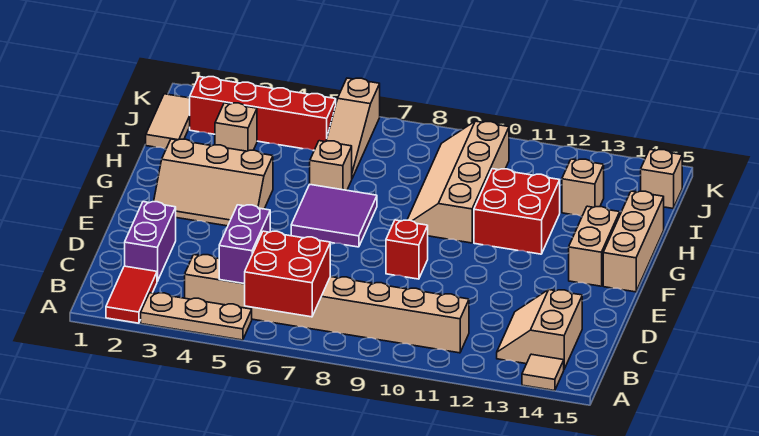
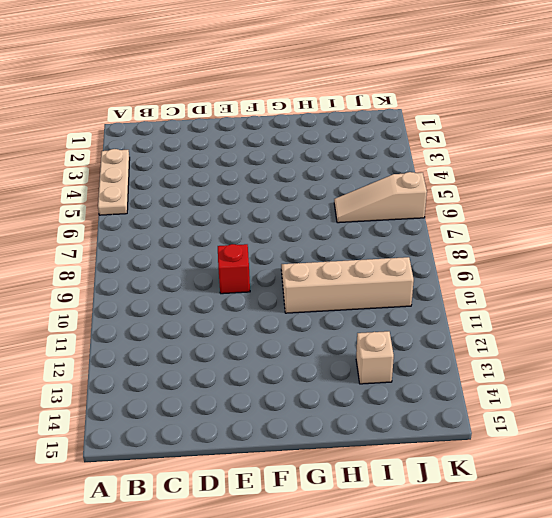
none -> red tile A2:B2 level 1
none -> tan tile A14 level 1
none -> tan brick B4:B11 level 1

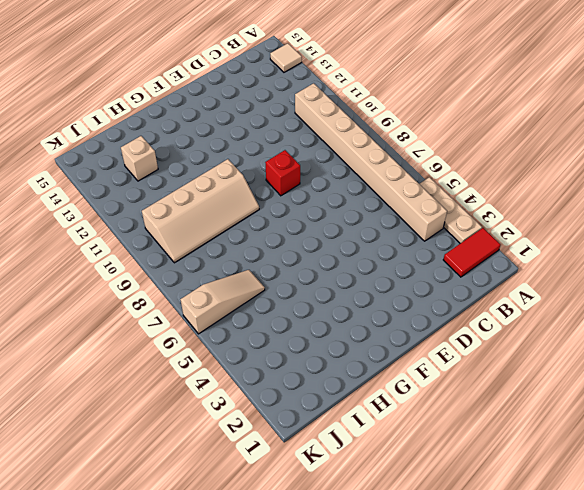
none -> tan slope B13:C14 level 1 top 14
none -> purple brick C2:D2 level 1
none -> tan slope F2:G4 level 1 top G

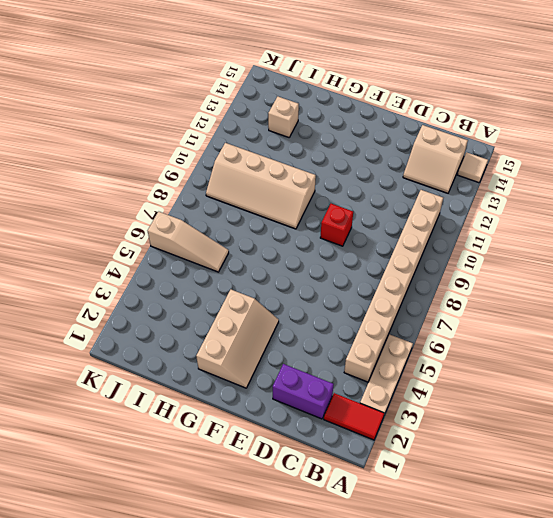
none -> purple tile F6:G7 level 1
none -> tan brick F14:G14 level 1
none -> tan brick F15:H15 level 1

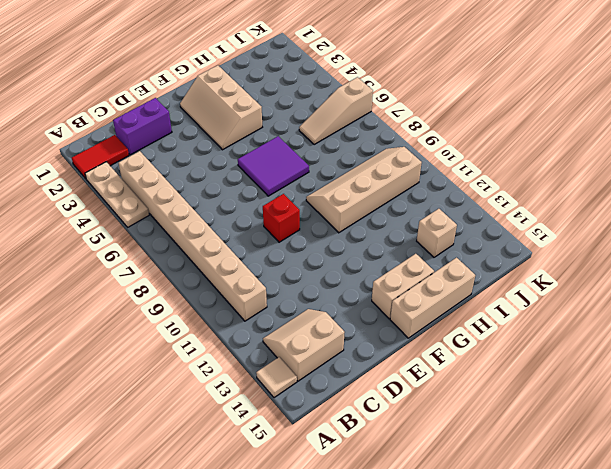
none -> red brick G11:H12 level 1
none -> tan brick H6 level 1
none -> tan tile I1:J1 level 1

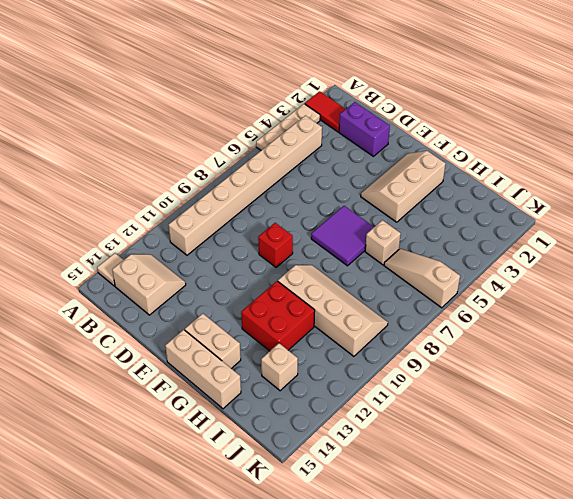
none -> tan tile I1:J1 level 1
none -> tan brick I3 level 1
none -> red brick J2:J5 level 1

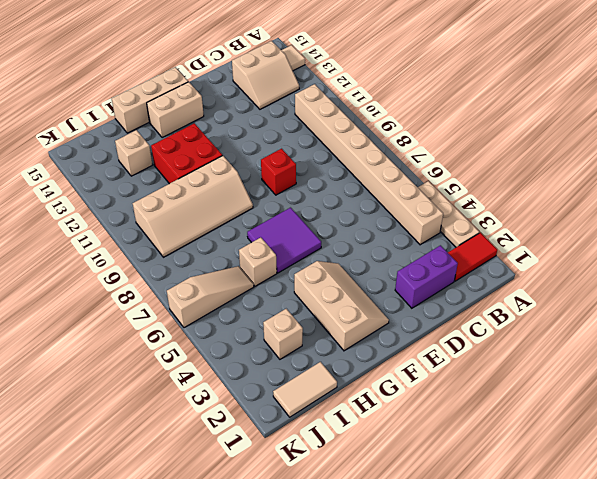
none -> red brick J2:J5 level 1
none -> tan brick J15 level 1
none -> red brick A6:B7 level 2

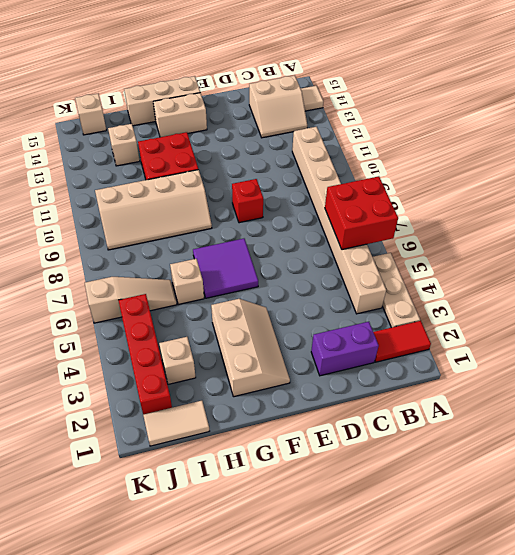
none -> purple brick B5:C5 level 2

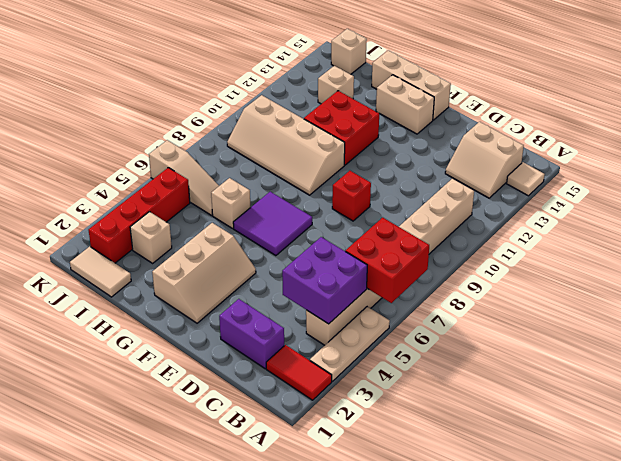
purple brick B4:C5 level 2 -> purple brick B5:C5 level 2

